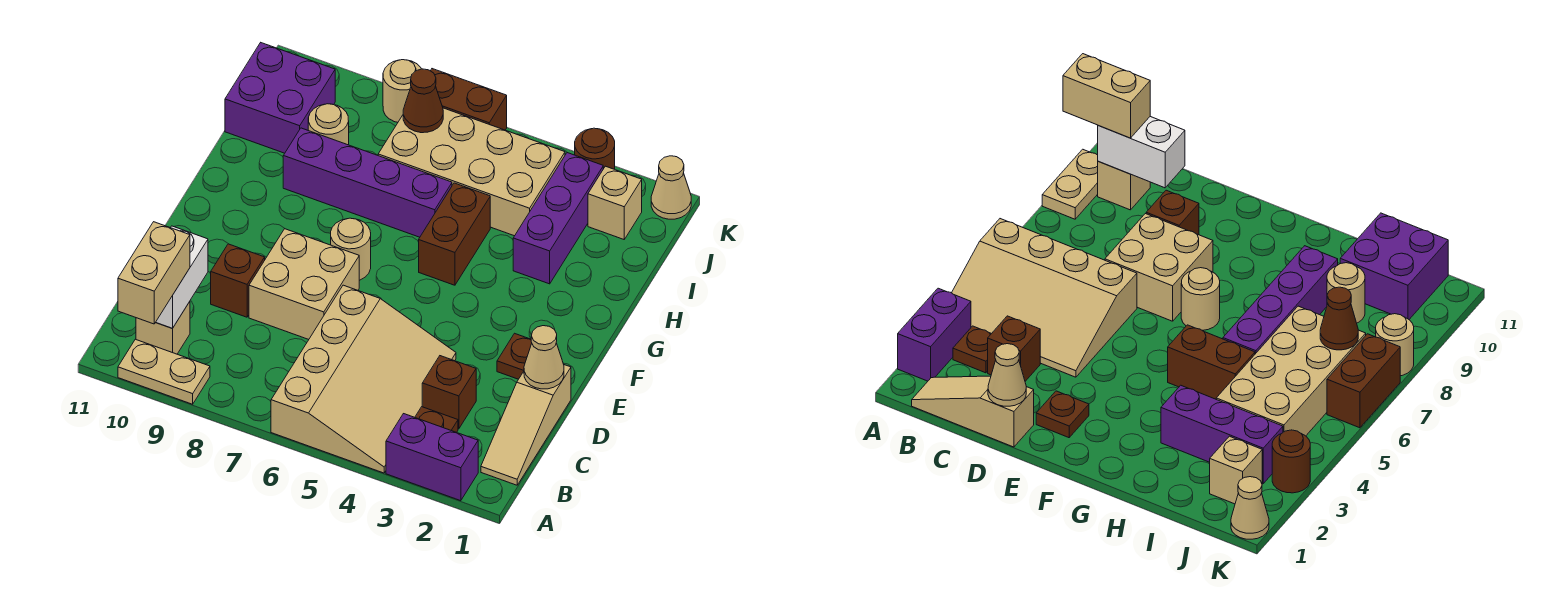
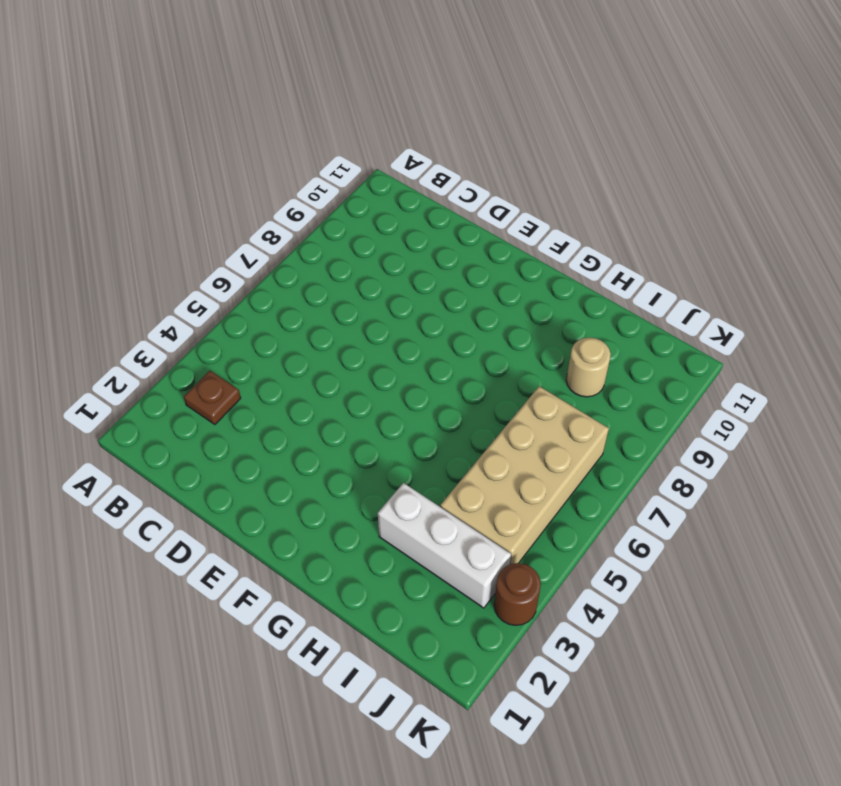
white brick H3:J3 level 1 -> purple brick H3:J3 level 1
none -> purple brick A2:A3 level 1
none -> tan slope A4:D6 level 1 top 6
none -> tan plate A9:A10 level 1

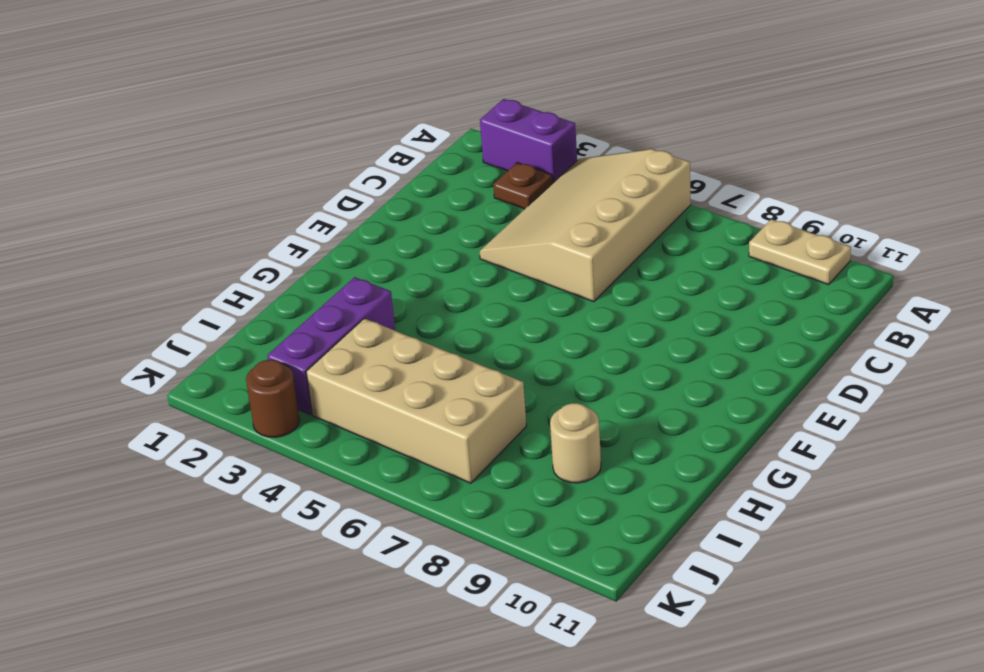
none -> tan slope B1:D1 level 1 top D
none -> tan brick B10 level 1
none -> brown brick C3 level 1

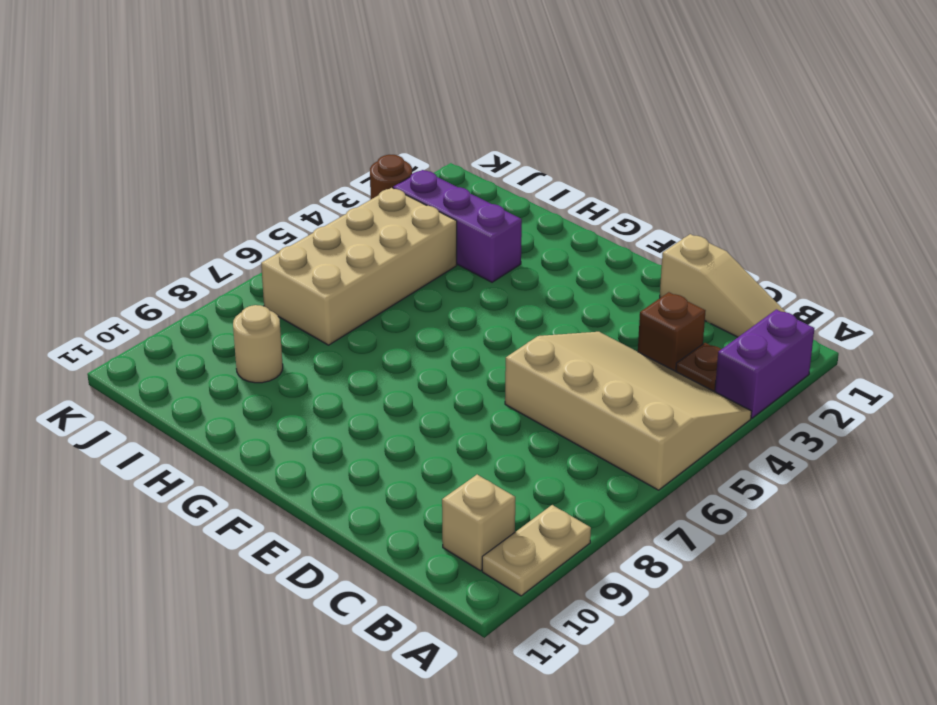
none -> tan brick D7:E8 level 1
none -> brown brick D9 level 1
none -> brown plate E2 level 1

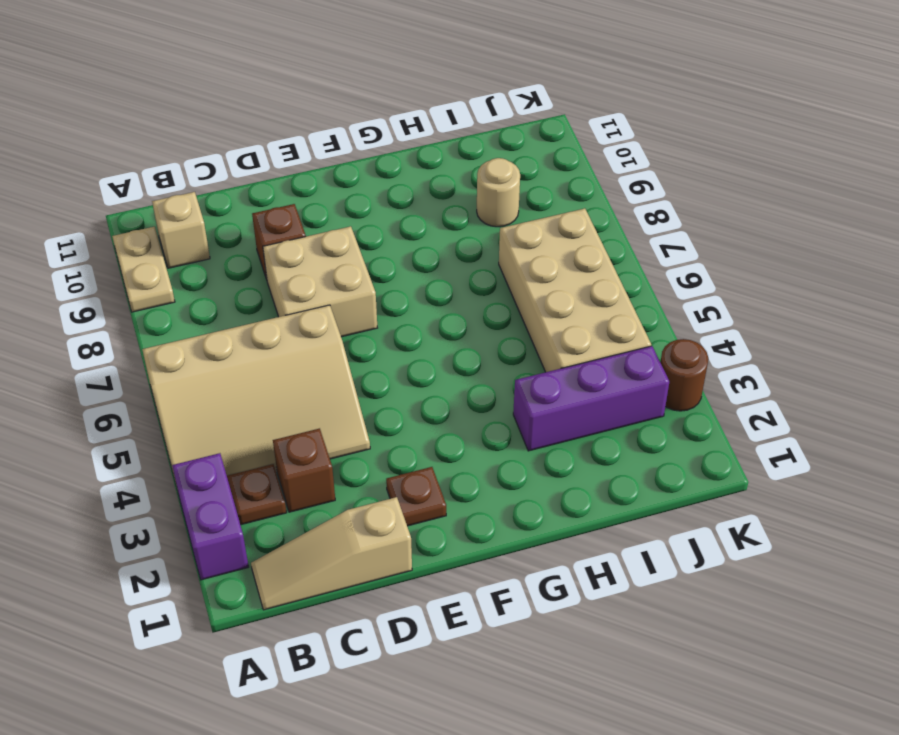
none -> tan round brick F7 level 1
none -> brown brick G5:H5 level 1
none -> purple brick H6:H9 level 1

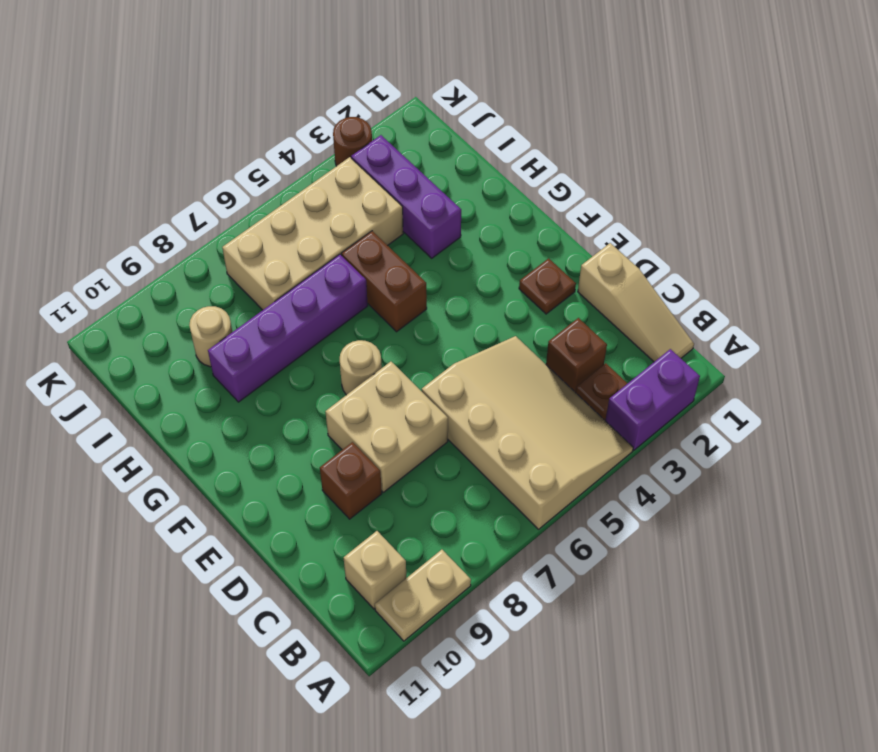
none -> purple brick I10:J11 level 1
none -> tan brick J2 level 1
none -> tan cone K1 level 1

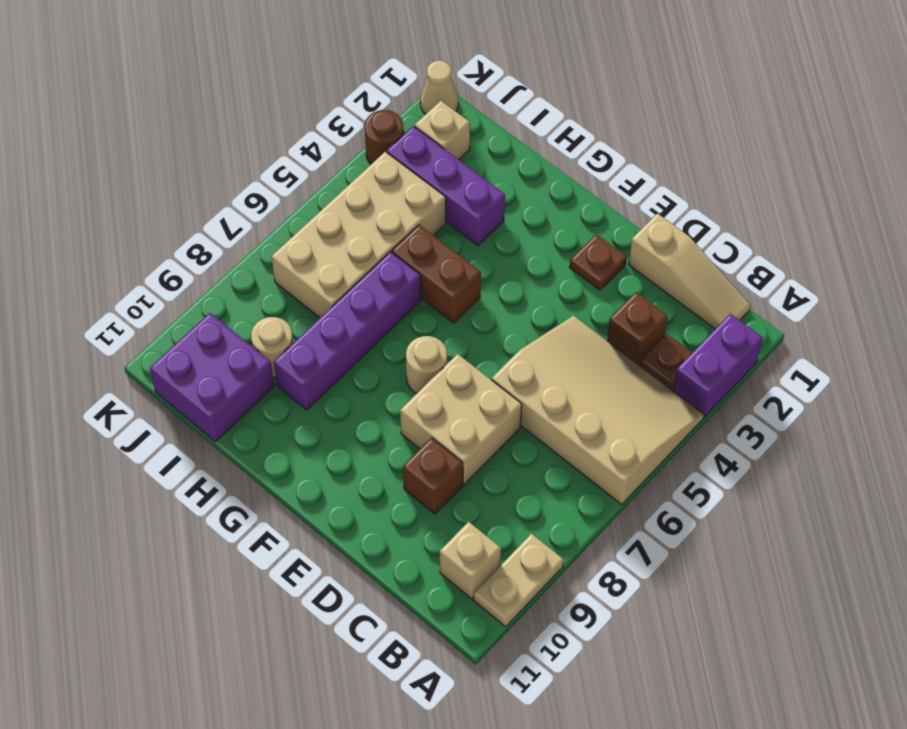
none -> brown brick K6:K7 level 1
none -> tan round brick K8 level 1
none -> white brick B10:C10 level 2

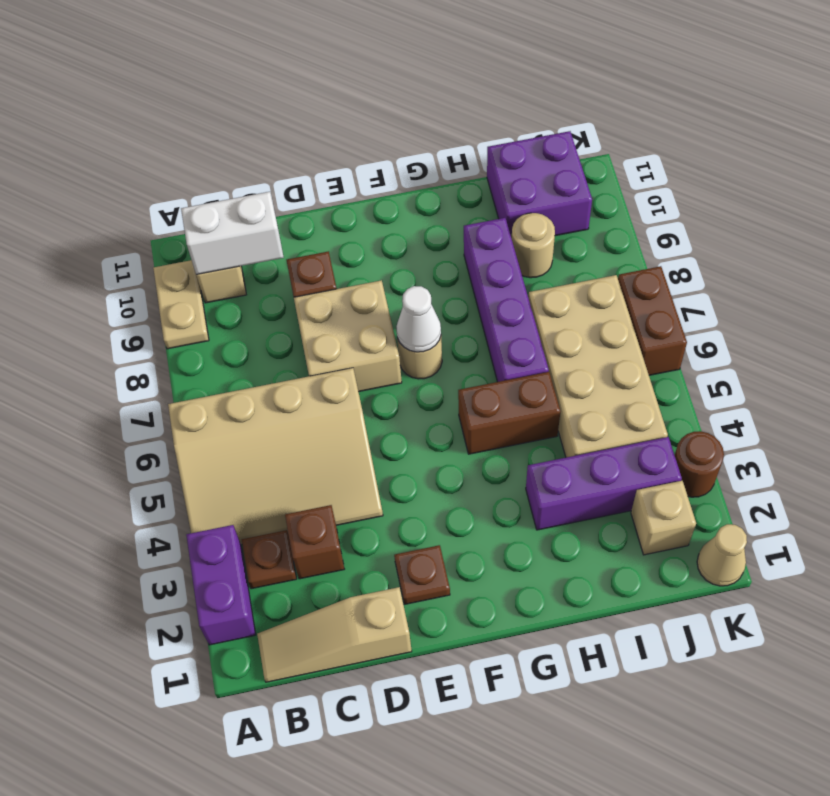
white cone F7 level 2 -> none
none -> tan round brick K8 level 1
none -> tan cone D1 level 2
none -> brown cone J7 level 2

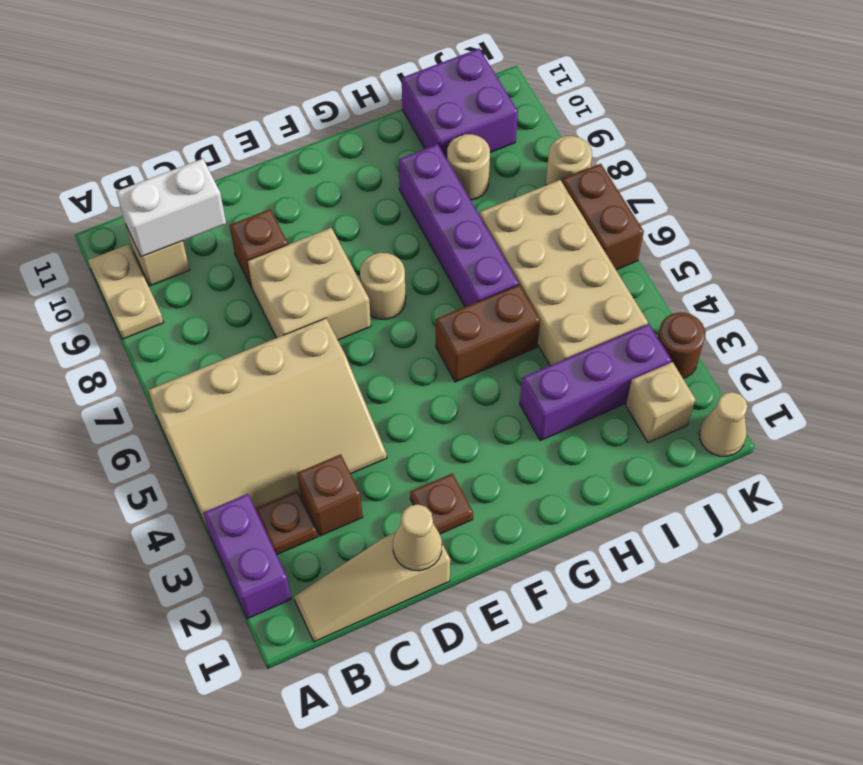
none -> brown cone J7 level 2
none -> tan brick A10:B10 level 3

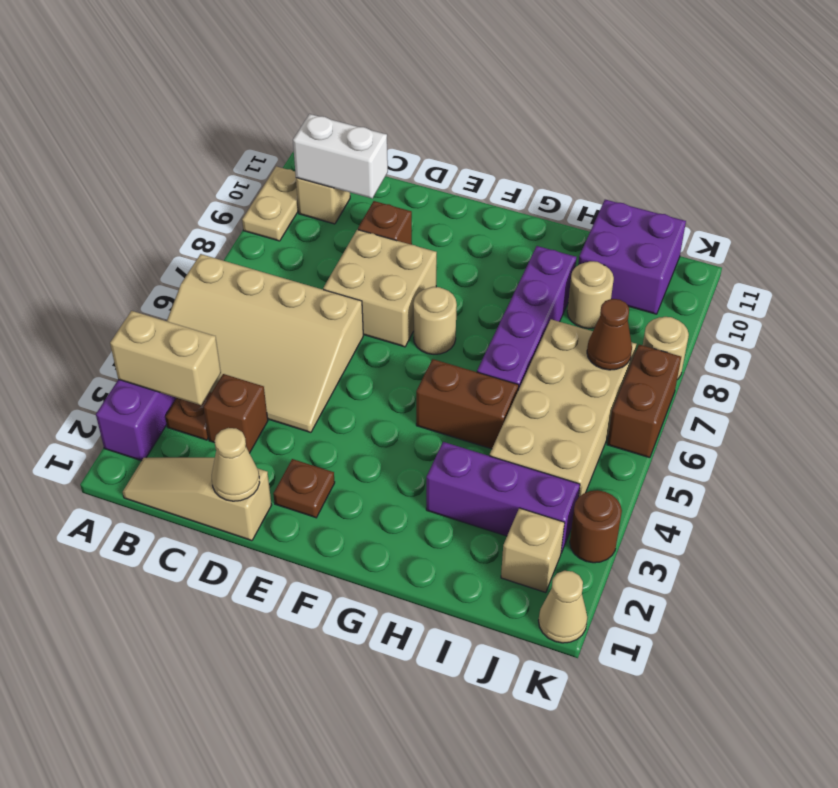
tan brick A3:B3 level 2 -> tan brick A10:B10 level 3

